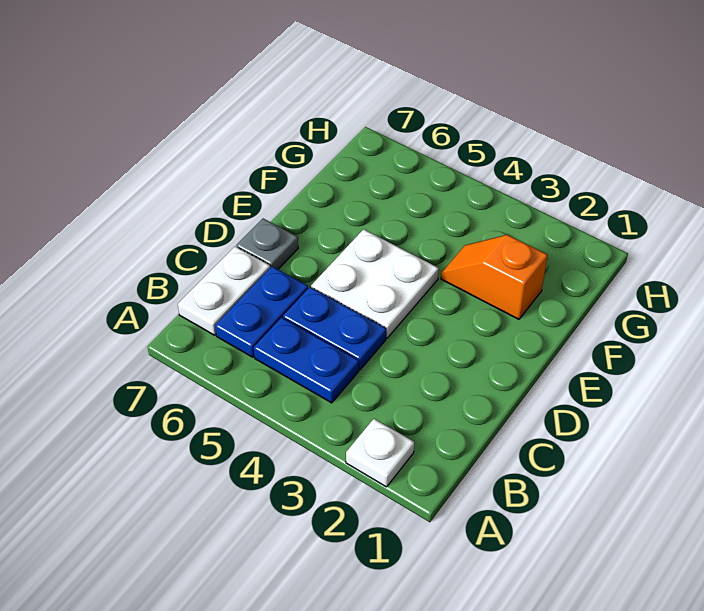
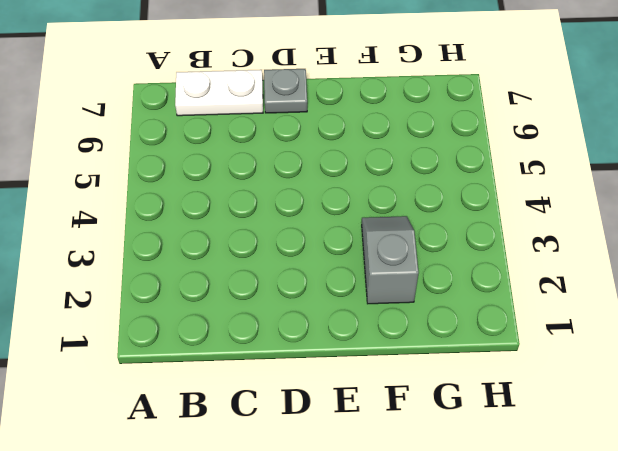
grey slope F2:F3 level 1 top 2 -> orange slope F2:F3 level 1 top 2
none -> white plate A2 level 1
none -> blue plate B4:B5 level 1

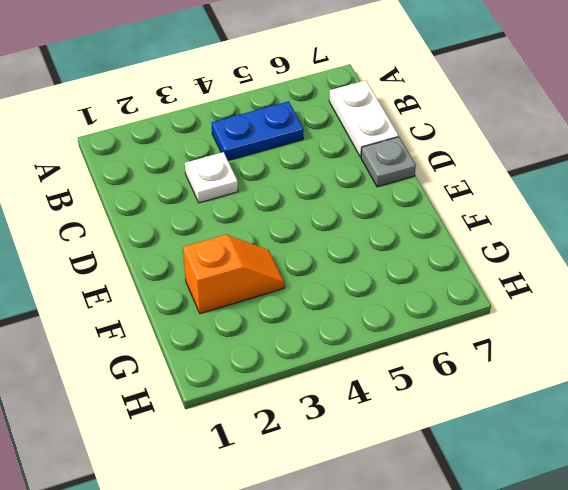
white plate C3 level 1 -> white plate A2 level 1
none -> blue plate B6:C6 level 1
none -> blue plate C4:C5 level 1

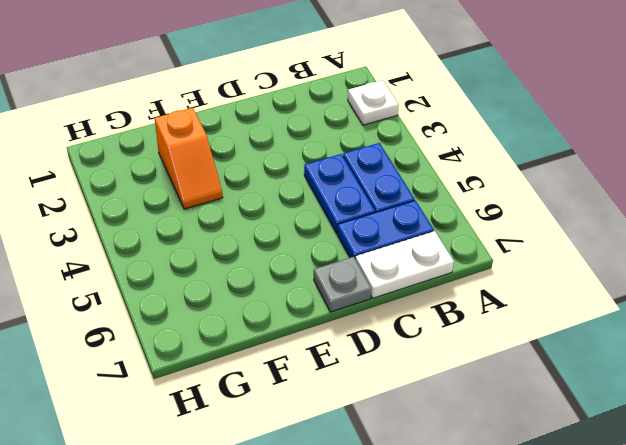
none -> white plate D4:E5 level 1

